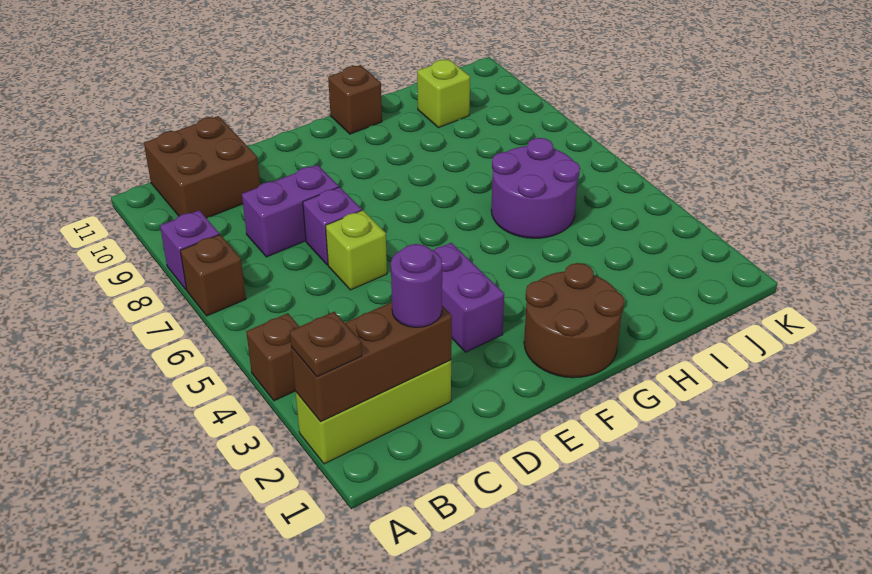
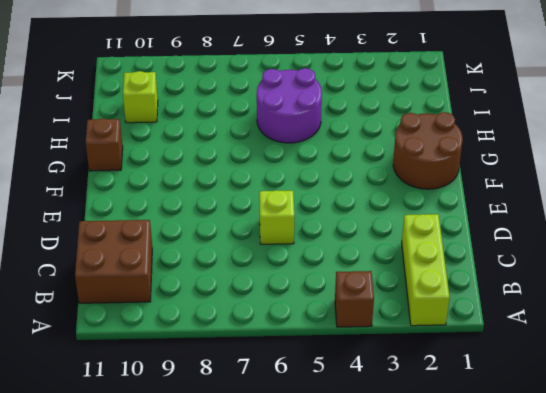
none -> brown brick A7 level 1
none -> purple brick A8 level 1
none -> purple brick C8:D8 level 1

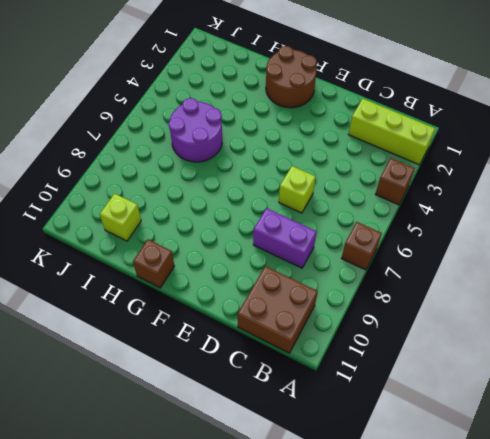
none -> purple brick A8 level 1
none -> purple brick D7 level 1
none -> purple brick E3:E4 level 1

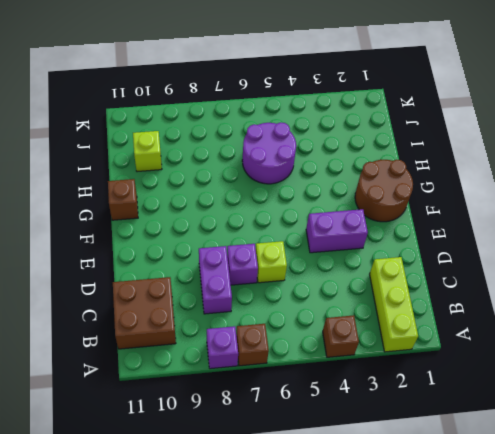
none -> brown brick A2:C2 level 2
none -> brown plate A2 level 3
none -> purple round brick C2 level 3

